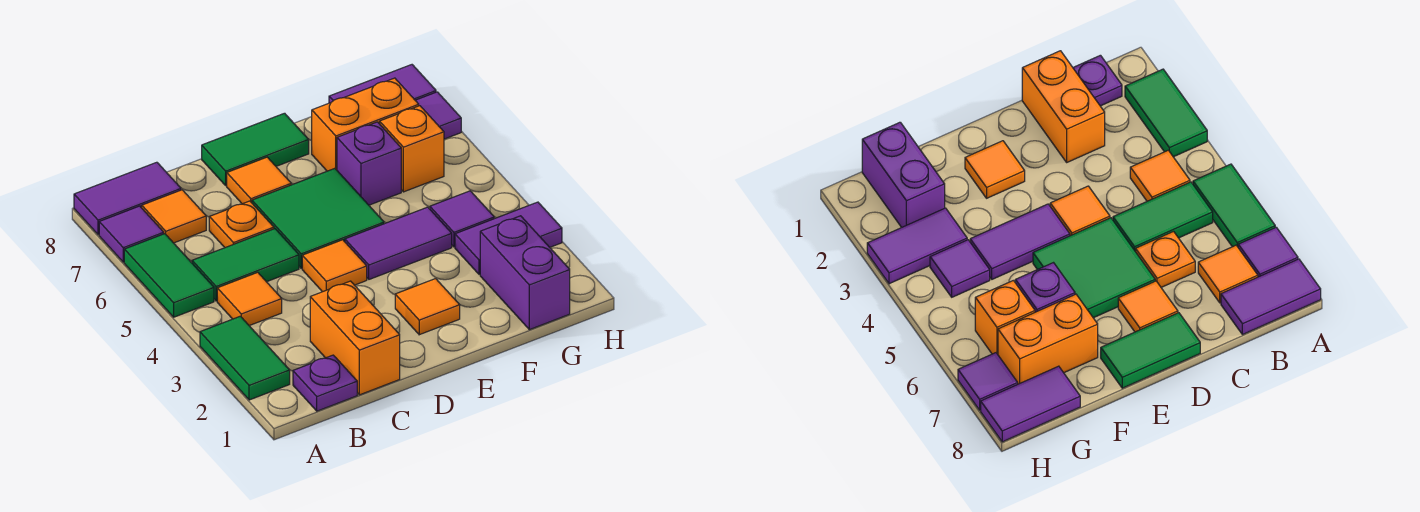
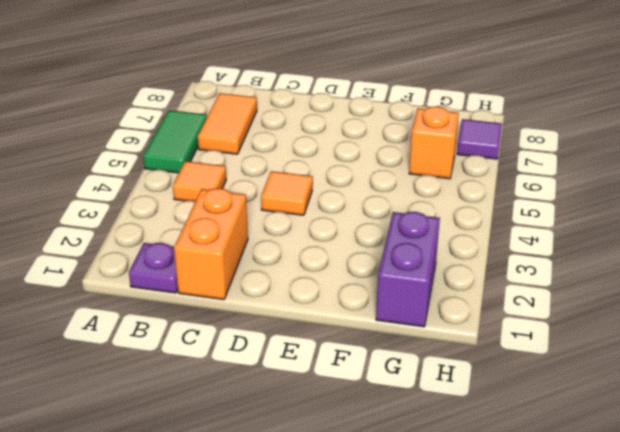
orange tile B6:B7 level 1 -> orange tile B7 level 1
none -> green tile A2:A3 level 1
none -> purple tile A7 level 1
none -> purple tile A8:B8 level 1

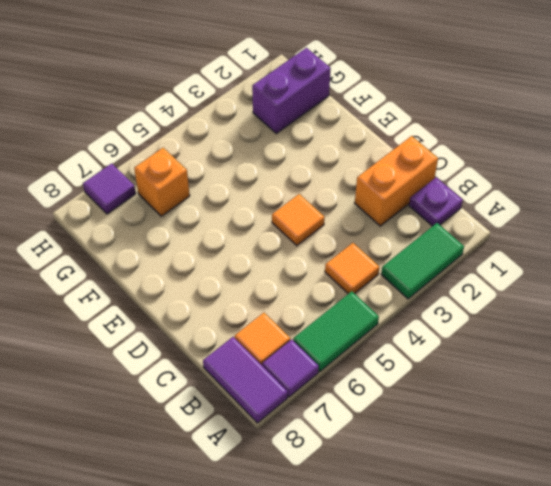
none -> green tile B5:C5 level 1
none -> orange plate C6 level 1
none -> green tile D5:E6 level 1

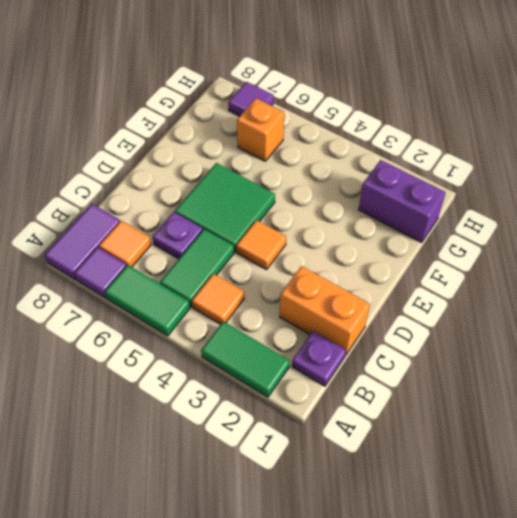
purple plate C6 level 1 -> orange plate C6 level 1
none -> orange tile D7 level 1
none -> green tile D8:E8 level 1
none -> orange tile E2 level 1

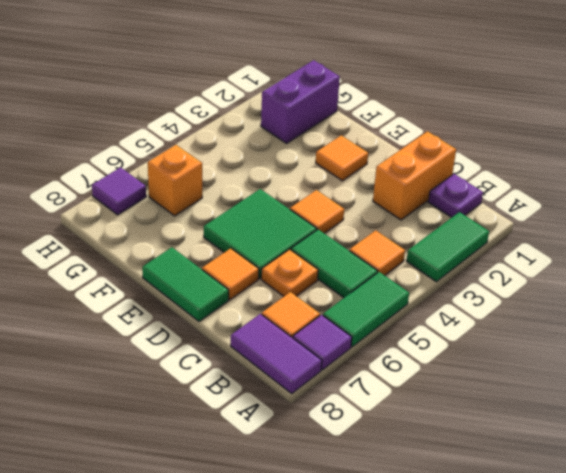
none -> purple tile E4:F4 level 1
none -> purple brick F6 level 1
none -> orange brick F7:G7 level 1

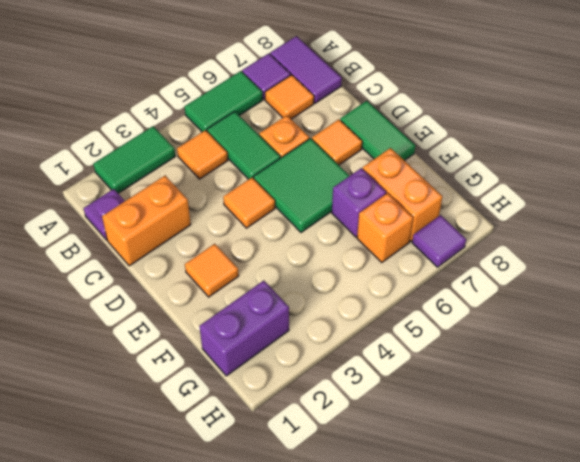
none -> purple tile E4:F4 level 1
none -> purple tile G3:H3 level 1
none -> purple tile G4 level 1

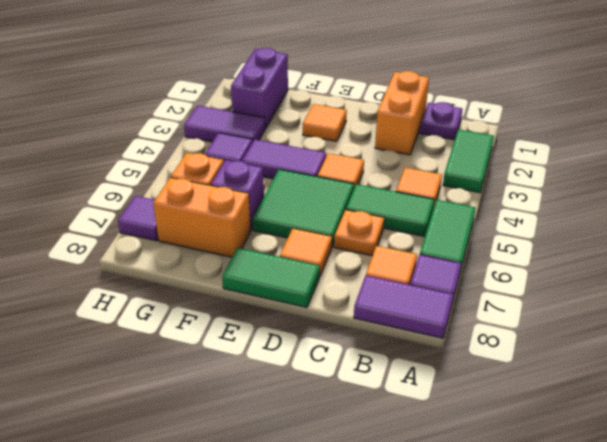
none -> purple tile G8:H8 level 1

